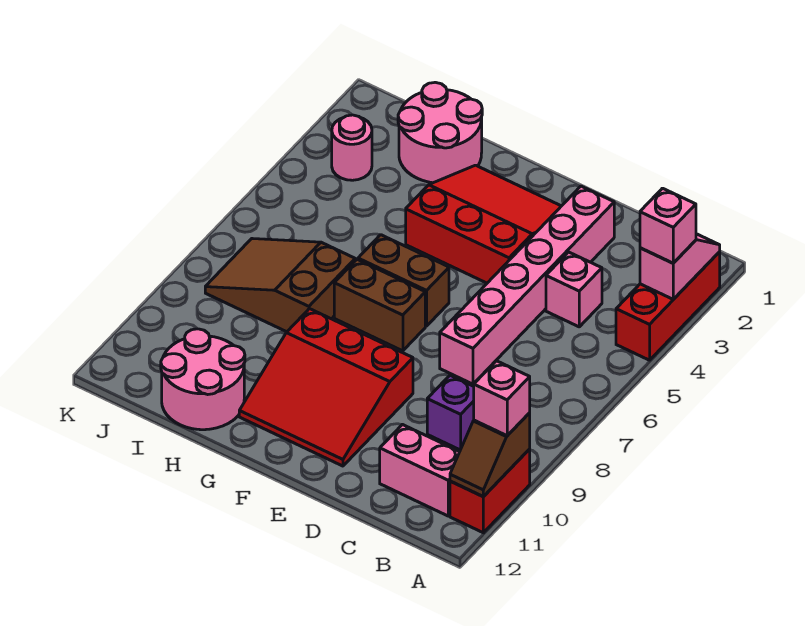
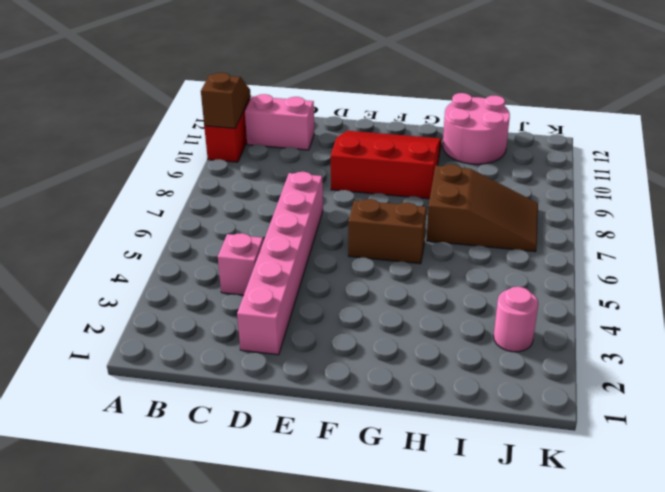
none -> red brick A2:A4 level 1
none -> purple brick C9 level 1
none -> red slope E2:G4 level 1 top 4

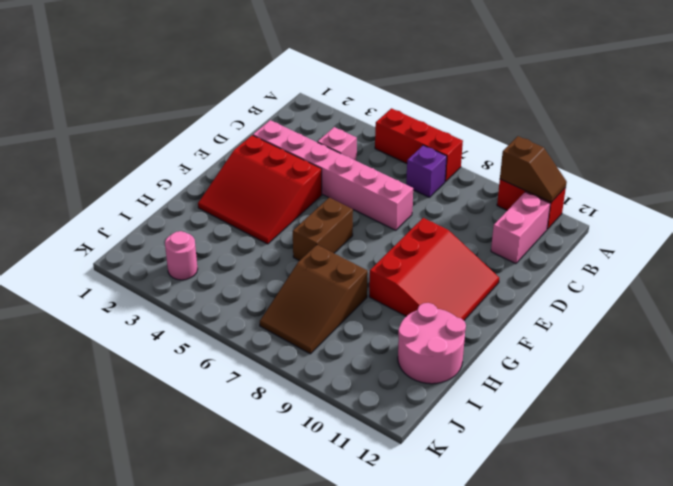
red brick A5:A7 level 1 -> red brick A2:A4 level 1
purple brick B7 level 1 -> purple brick C9 level 1
red slope E2:G4 level 1 top E -> red slope E2:G4 level 1 top 4
none -> brown brick F7:G7 level 1
none -> pink round brick H1:I2 level 1
none -> pink slope A2:A3 level 2 top 3

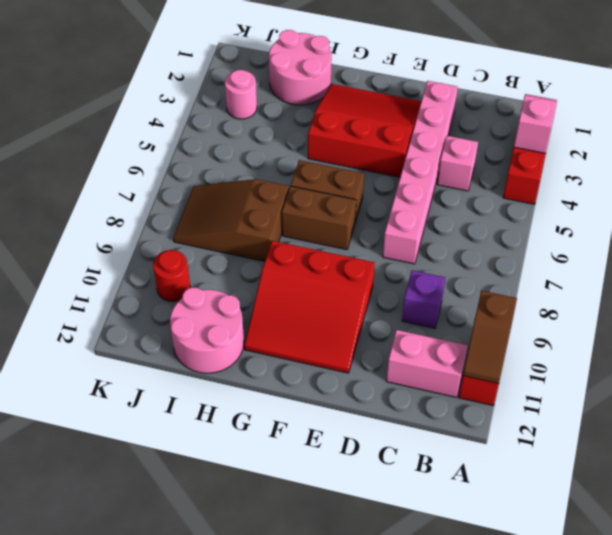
red round brick J10 level 1 -> none
none -> pink brick A3 level 3
none -> pink brick A10 level 3

